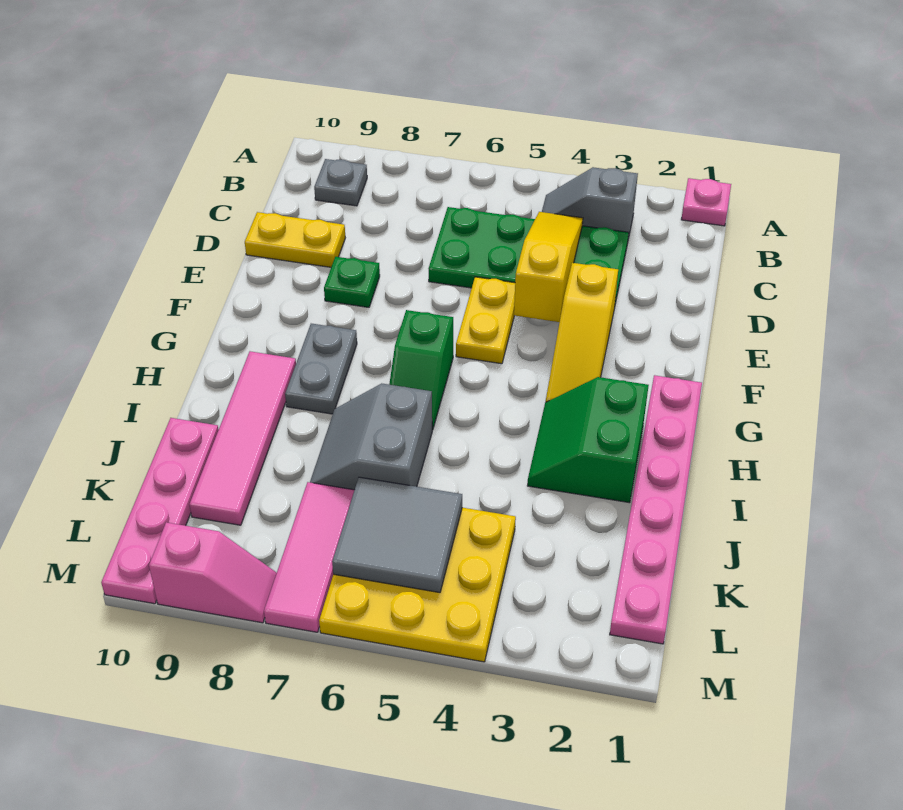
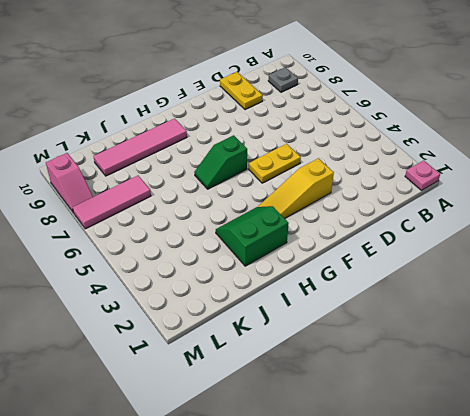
none -> grey slope B3:B4 level 1 top 3
none -> green plate C3:D6 level 1
none -> green plate E8 level 1

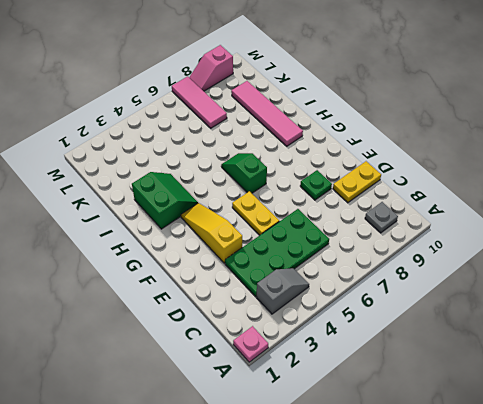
none -> pink plate G1:L1 level 1
none -> grey plate G8:H8 level 1
none -> grey slope I6:J7 level 1 top 6

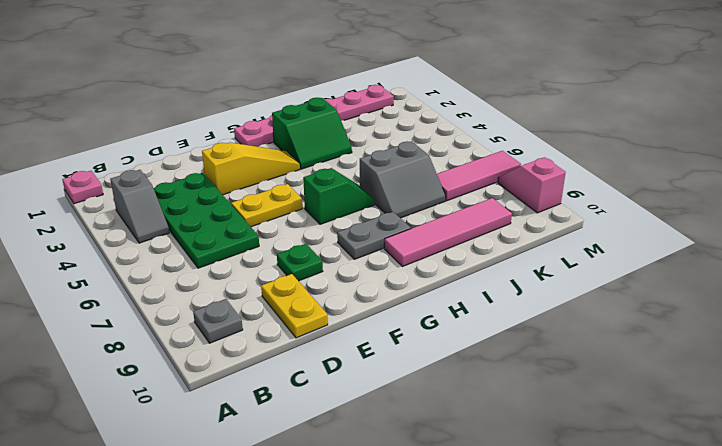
none -> pink plate J10:M10 level 1
none -> yellow plate K4:M6 level 1
none -> yellow slope C4:E4 level 2 top E

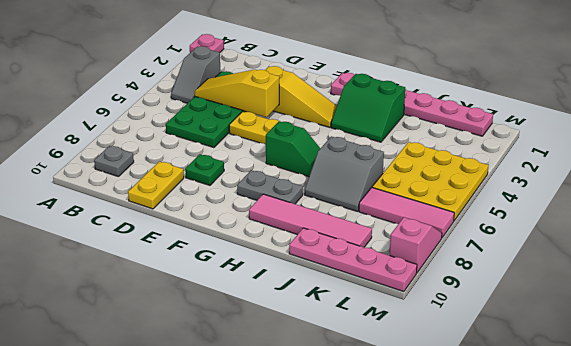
none -> grey tile K5:L6 level 2

